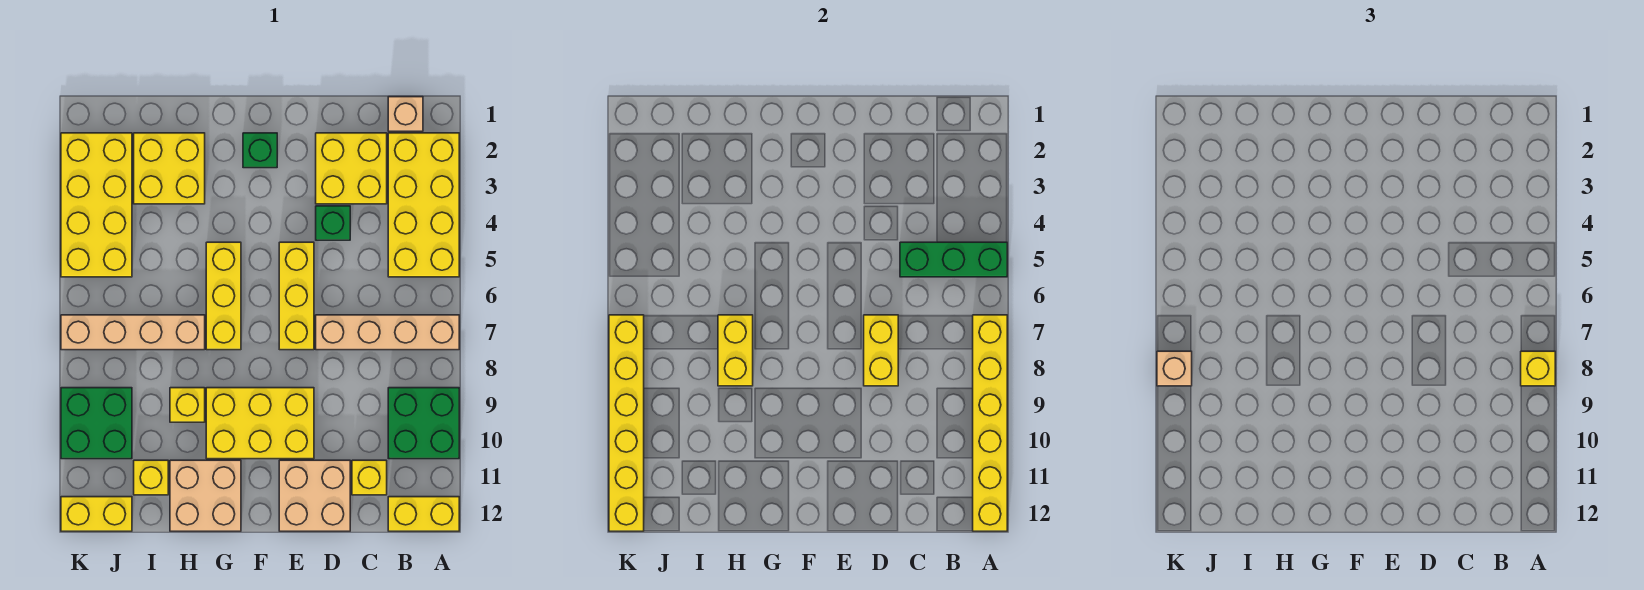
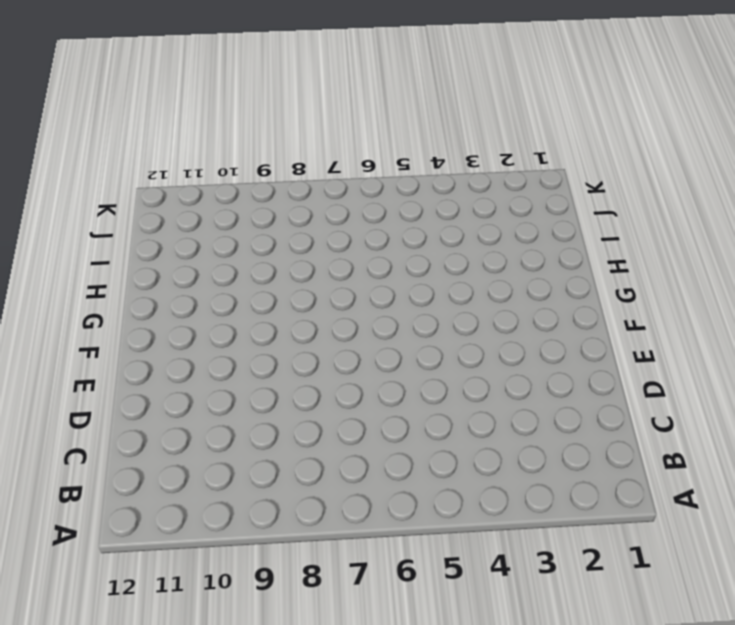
none -> yellow brick A2:B5 level 1
none -> tan brick A7:D7 level 1
none -> green brick A9:B10 level 1

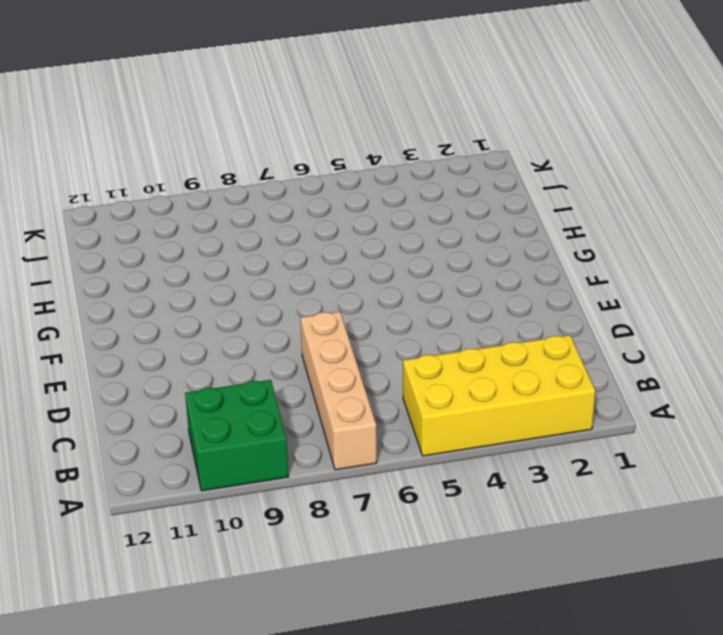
none -> yellow brick A12:B12 level 1
none -> tan brick B1 level 1
none -> yellow brick C2:D3 level 1

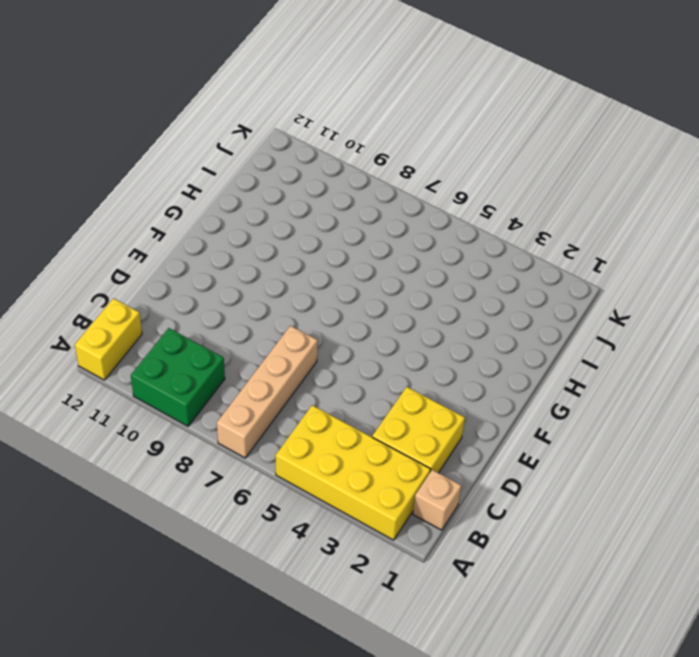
none -> yellow brick C11 level 1
none -> green brick D4 level 1
none -> tan brick D11:E12 level 1

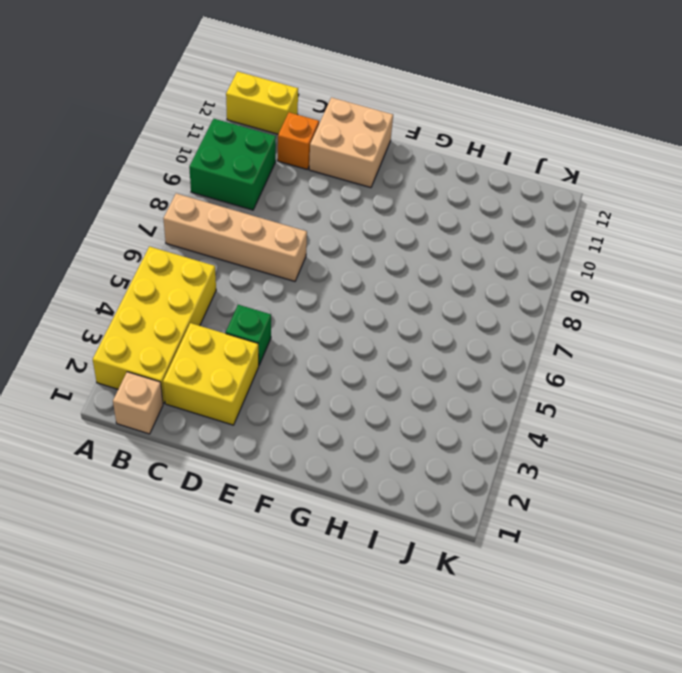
orange brick C11 level 1 -> yellow brick C11 level 1
none -> yellow brick E5:E7 level 1
none -> yellow brick E9:G10 level 1
none -> green brick F2 level 1

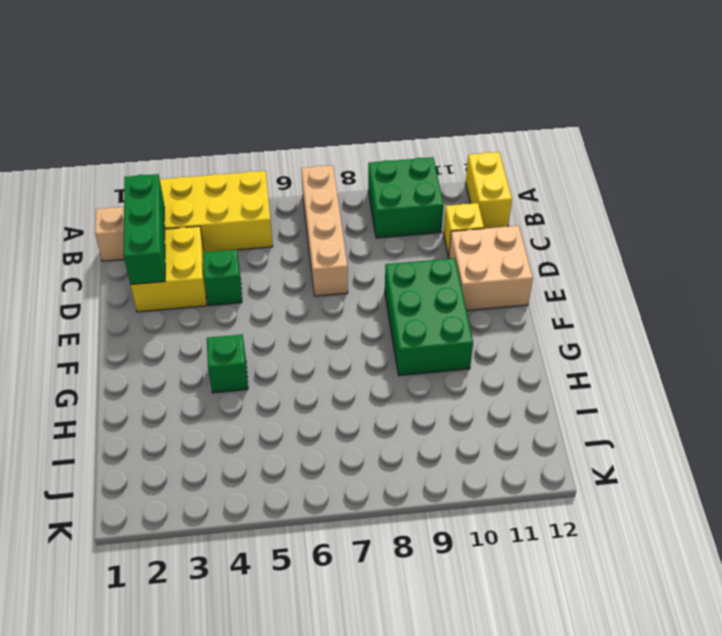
green brick B2:D2 level 2 -> green brick A5:C5 level 2
green brick E9:G10 level 1 -> yellow brick E9:G10 level 1
green brick G4 level 1 -> green brick F2 level 1
none -> yellow brick E5:E7 level 1
none -> yellow brick G5:G7 level 1
none -> tan brick G11:H12 level 1

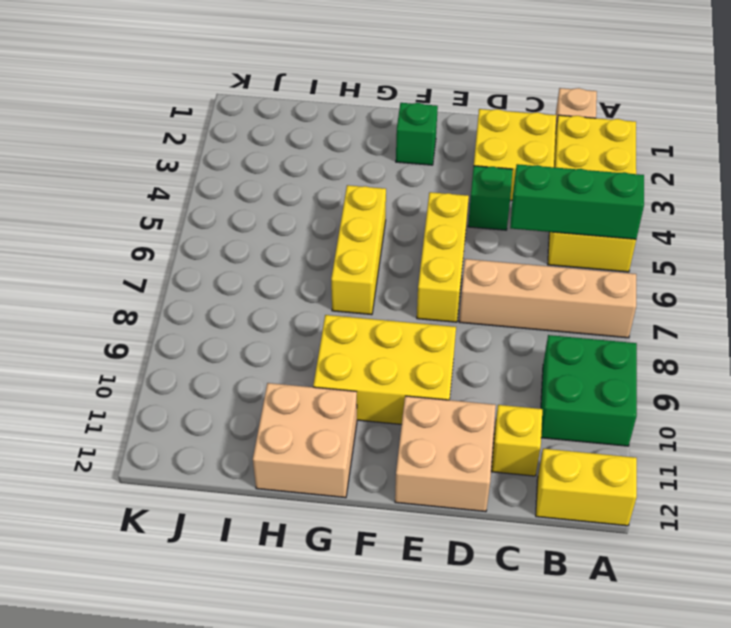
none -> yellow brick H2:I3 level 1
none -> tan brick H7:K7 level 1
none -> yellow brick H9 level 1

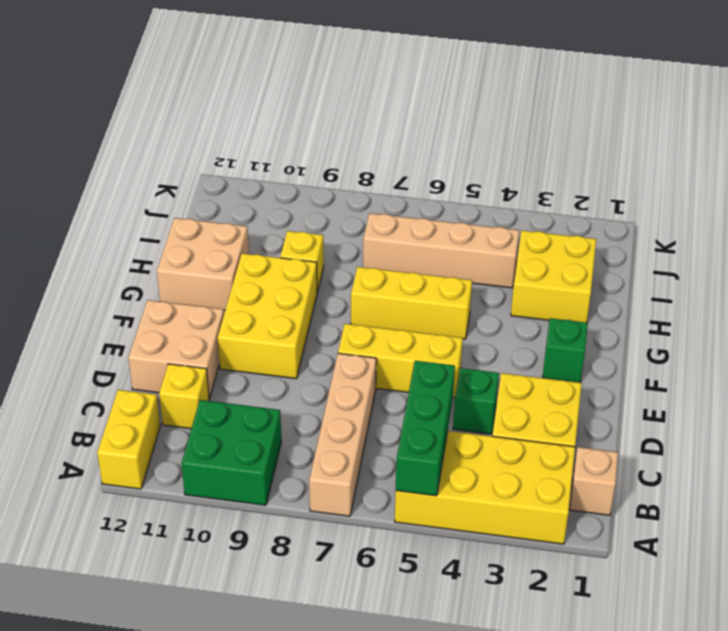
tan brick I4:I7 level 1 -> tan brick H7:K7 level 1
none -> yellow brick I11 level 1
none -> yellow brick J2:K5 level 1
none -> green brick J9:K10 level 1

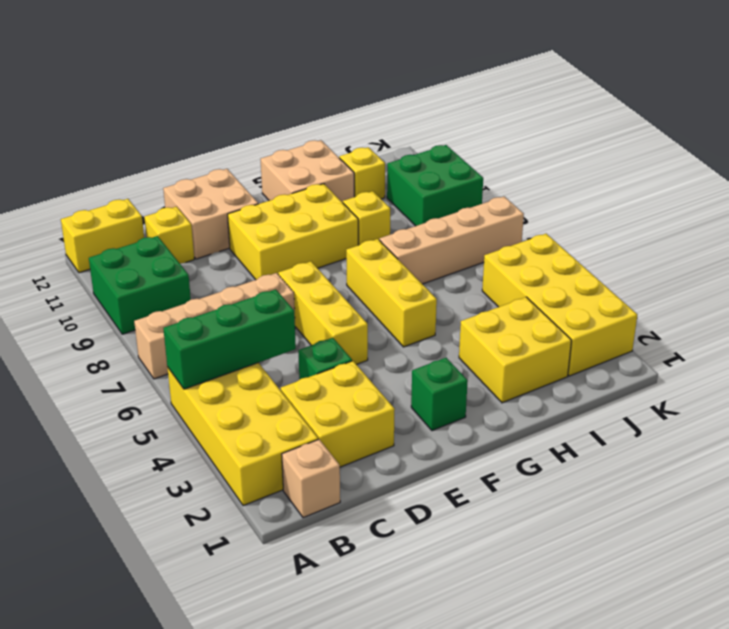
none -> yellow brick J12:K12 level 1
none -> yellow brick A7:A12 level 2
none -> yellow brick D7:D8 level 2

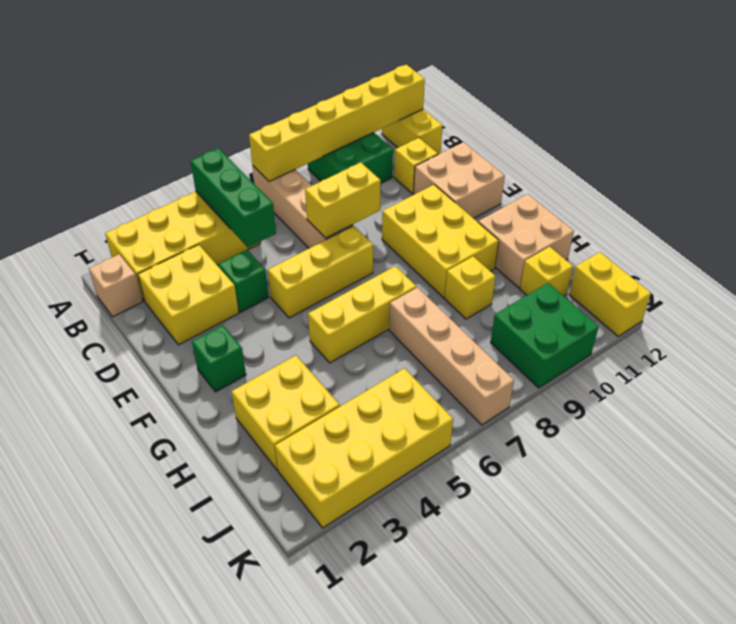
none -> yellow brick H7:H8 level 2
none -> yellow brick K7:K12 level 2
none -> yellow brick A8 level 3

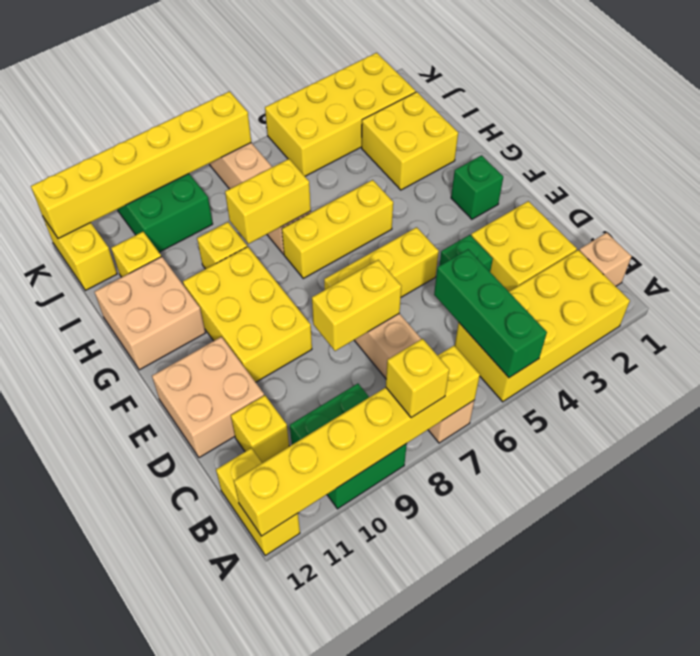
none -> tan brick K8 level 3

